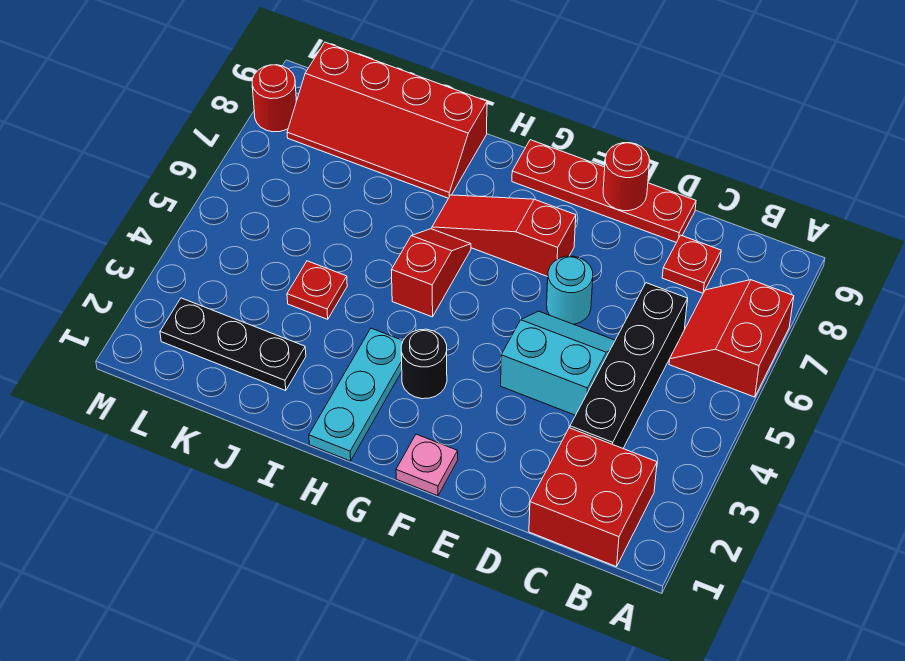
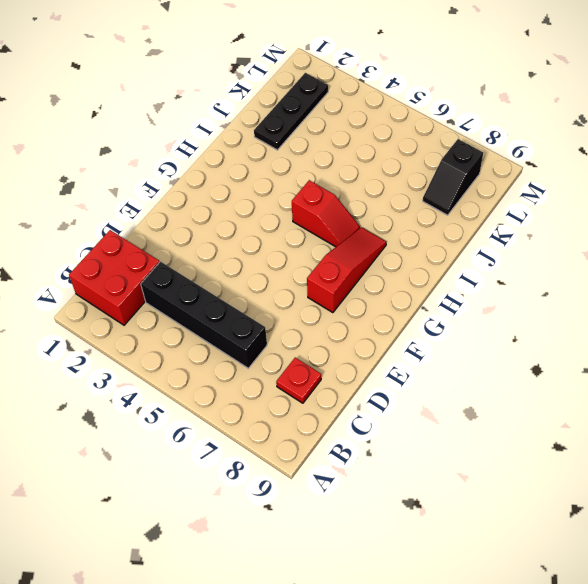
black slope K8:L8 level 1 top L -> red slope I8:L9 level 1 top 9
none -> red slope A6:B7 level 1 top A
none -> cyan slope D4:E5 level 1 top 4
none -> red plate D9:G9 level 1

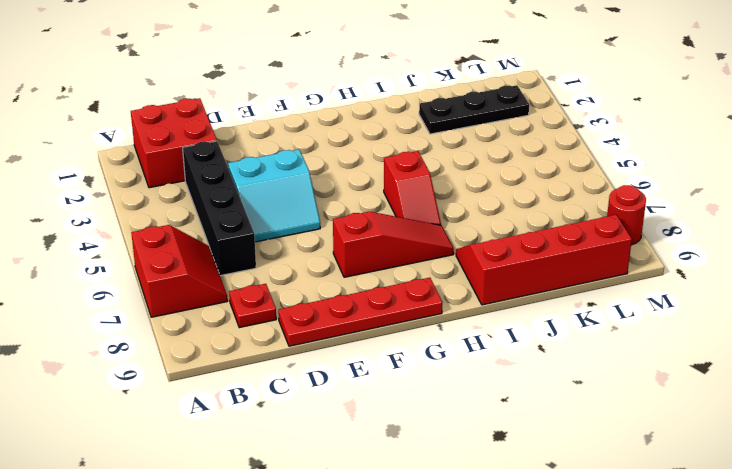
none -> cyan round brick E6 level 1
none -> pink plate F1 level 1
none -> black round brick G3 level 1

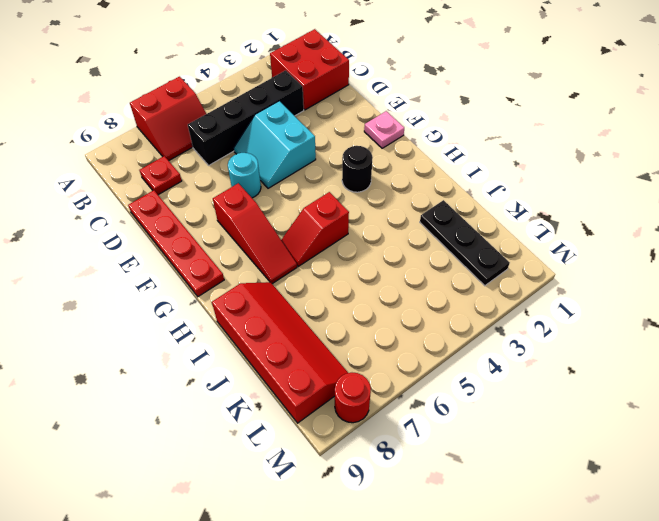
none -> cyan plate H1:H3 level 1
none -> red plate J4 level 1
none -> red round brick E9 level 2

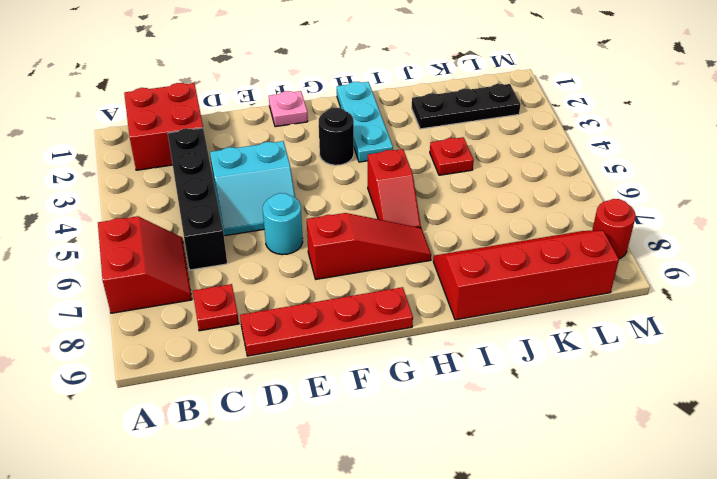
none -> red round brick E9 level 2

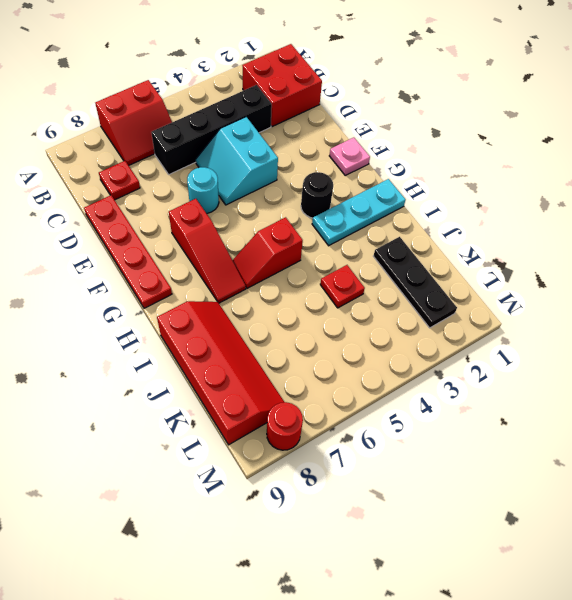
none -> red round brick E9 level 2

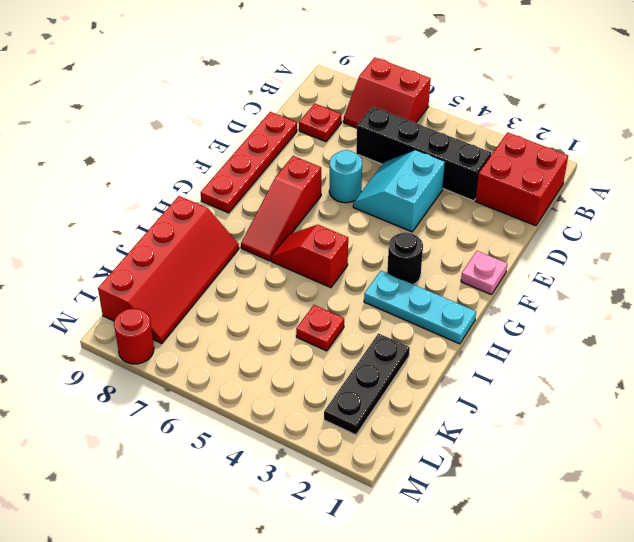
none -> red round brick E9 level 2

